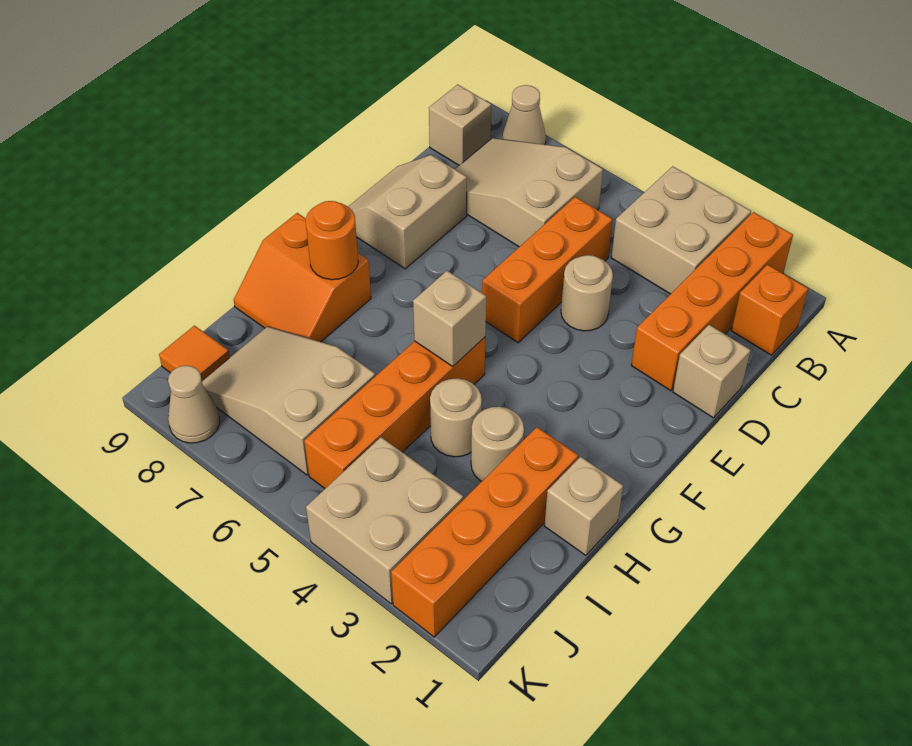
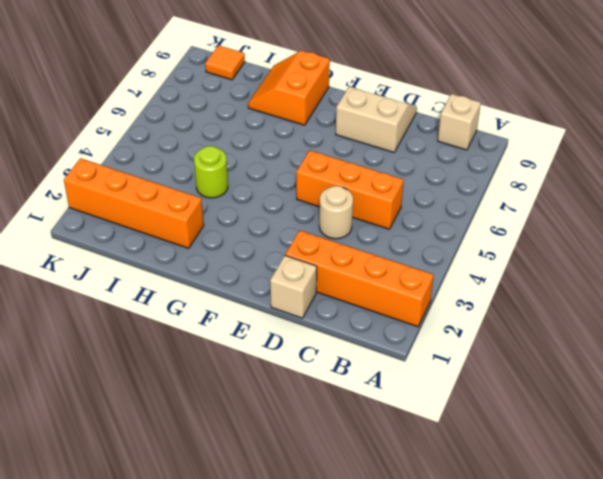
lime round brick H4 level 1 -> tan round brick H4 level 1
none -> tan brick A3:B4 level 1
none -> tan cone A8 level 1
none -> orange brick B1 level 1

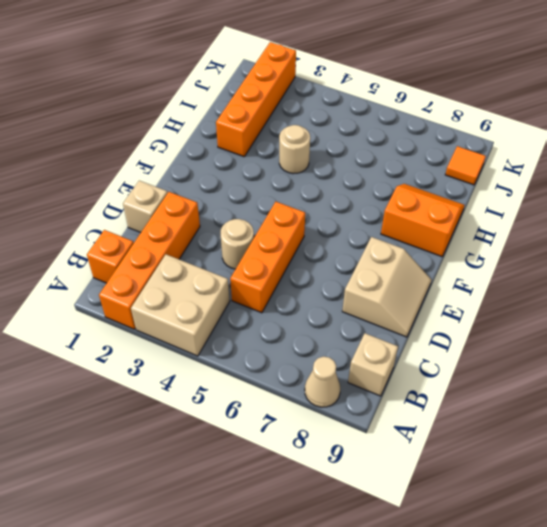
none -> tan slope B6:C8 level 1 top 6
none -> orange brick G5:J5 level 1
none -> tan brick H1 level 1

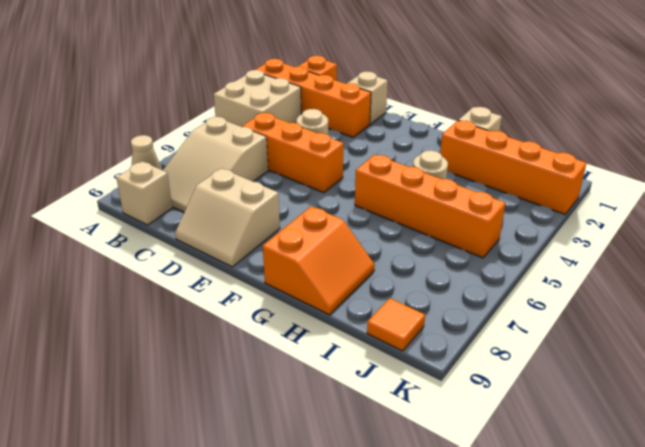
none -> tan round brick H3 level 1
none -> tan slope I6:J8 level 1 top 6
none -> tan brick J3:K4 level 1

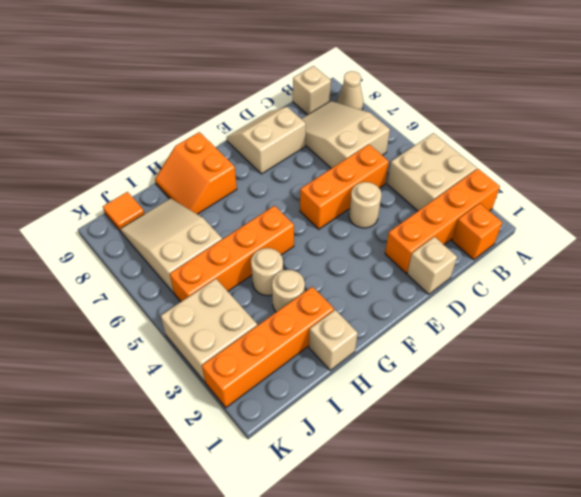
none -> tan cone K8 level 1
none -> tan brick G5 level 2
none -> orange round brick G8 level 2

